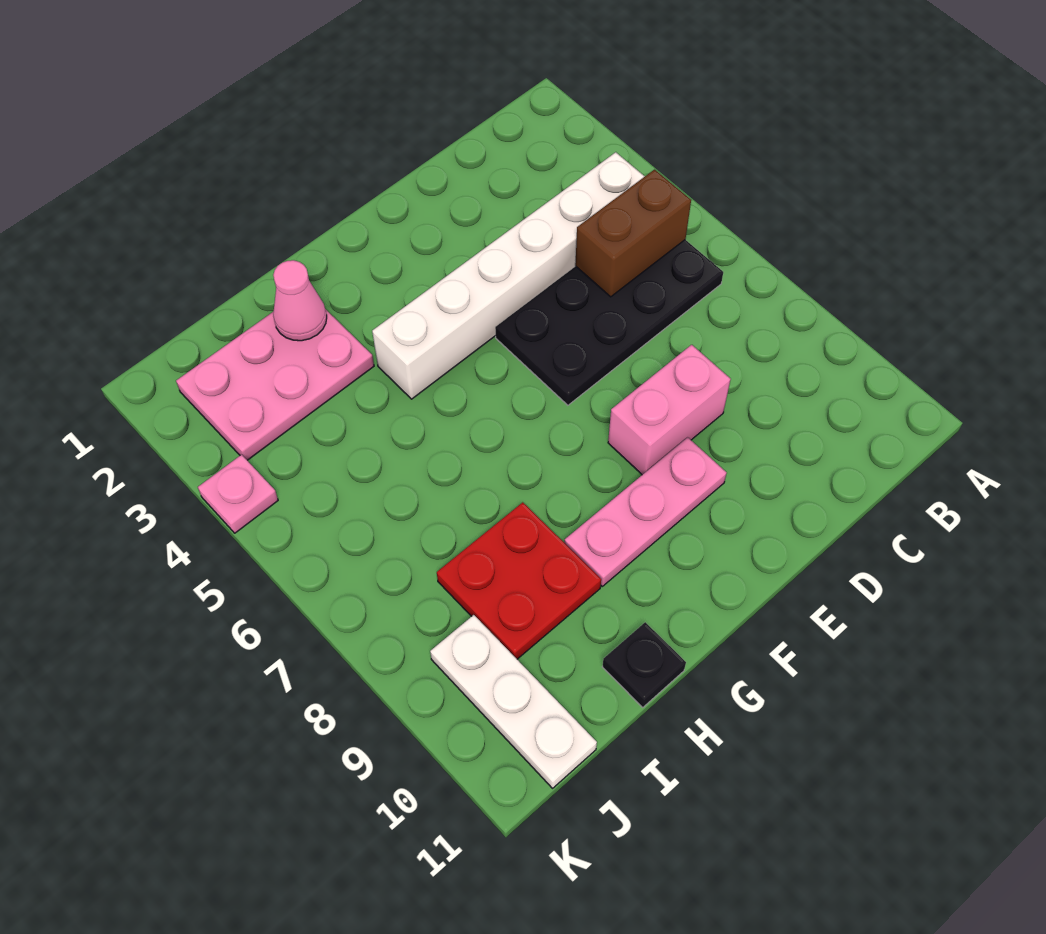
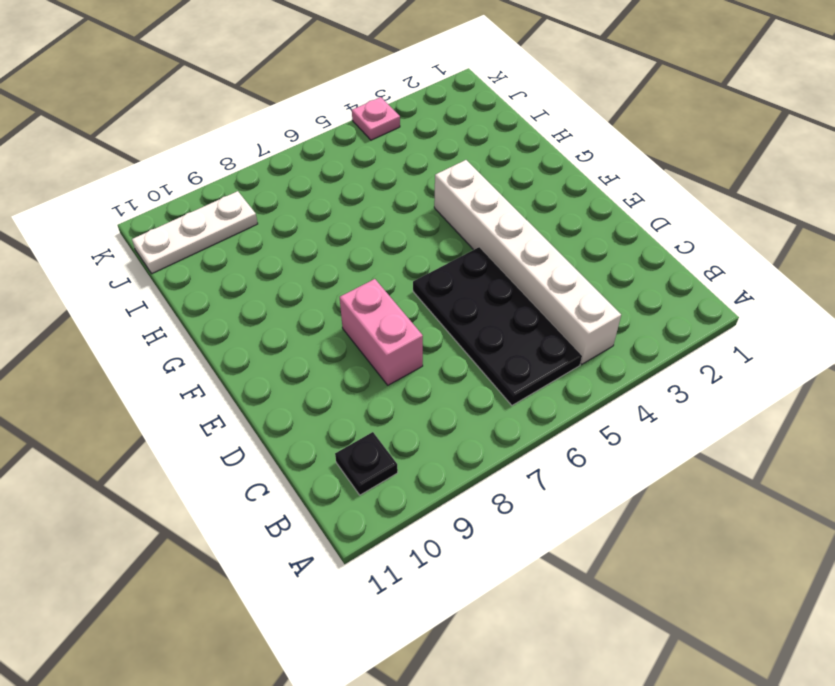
black plate B10 level 1 -> black plate H11 level 1
none -> pink plate E9:G9 level 1
none -> pink plate H2:J3 level 1

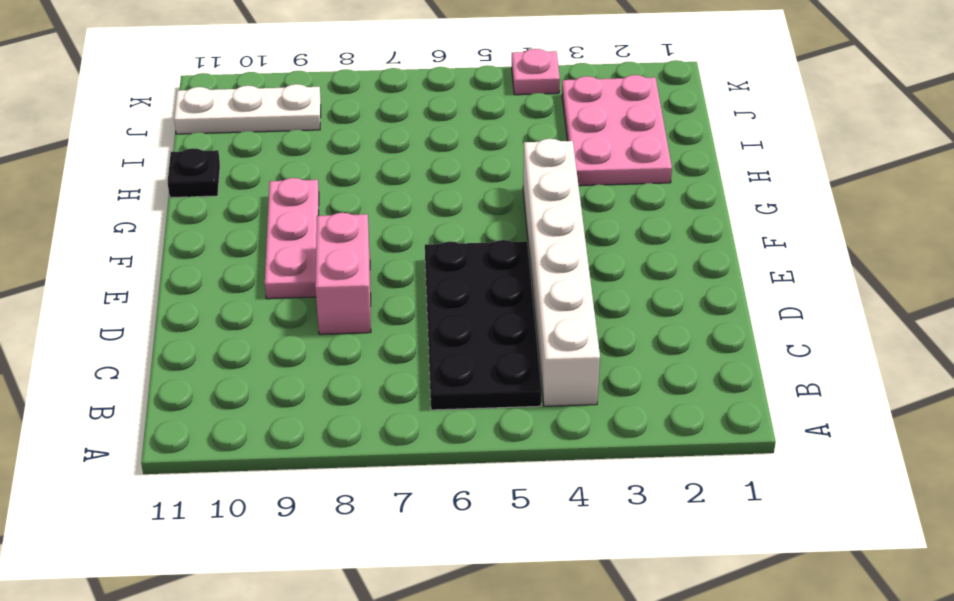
none -> red plate H8:I9 level 1
none -> brown brick B5:C5 level 2

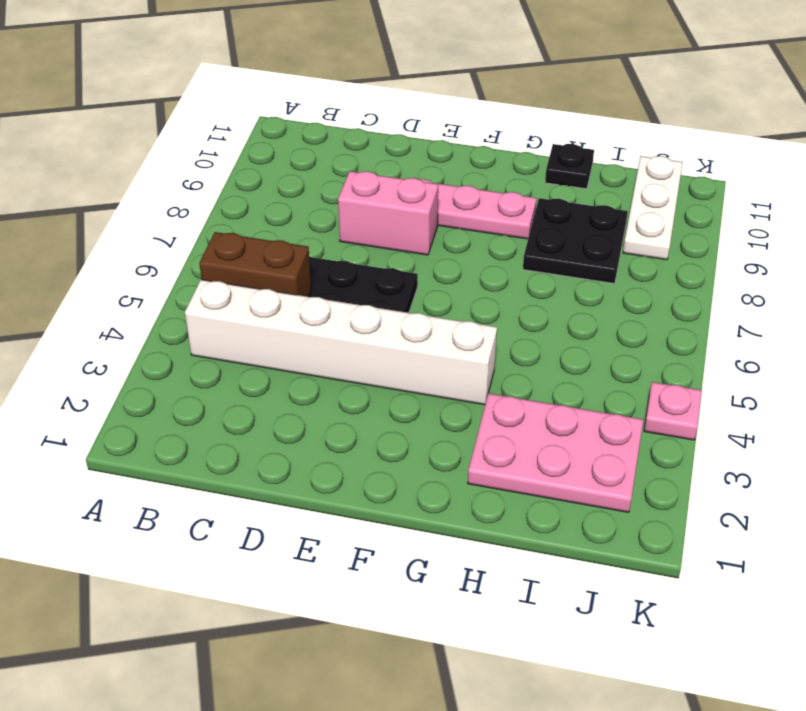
black plate H8:I9 level 1 -> red plate H8:I9 level 1
none -> pink cone H2 level 2

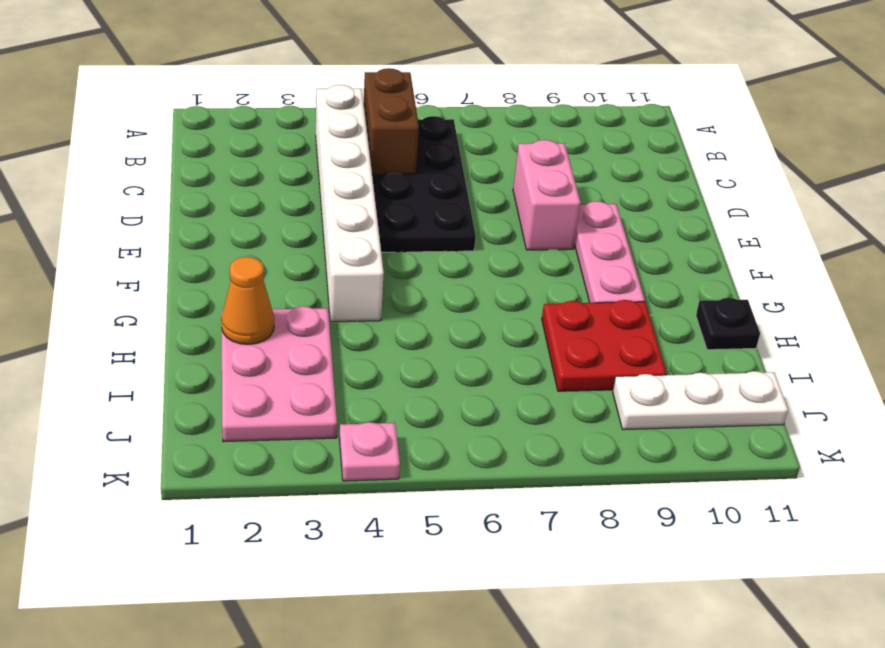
orange cone H2 level 2 -> pink cone H2 level 2

